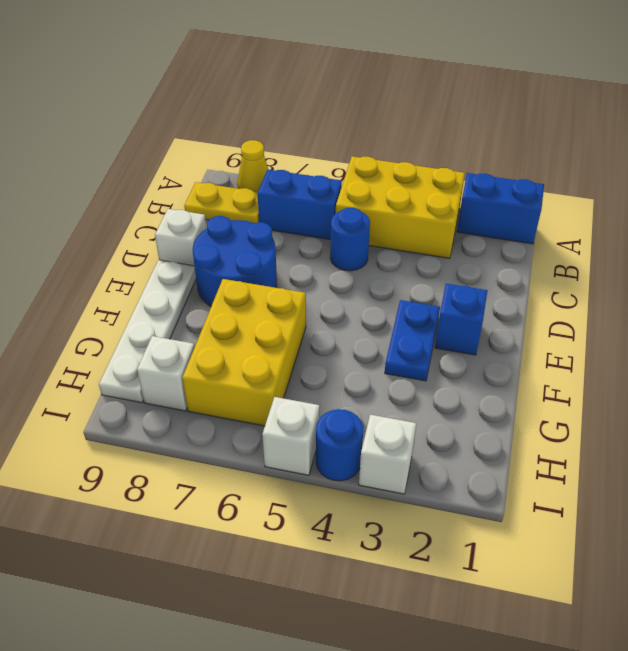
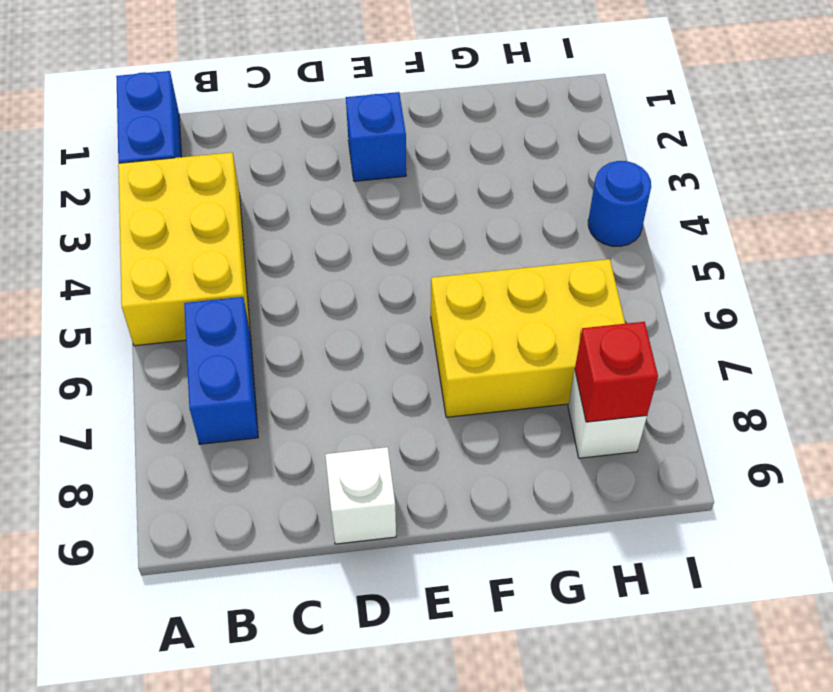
red brick H8 level 2 -> none
none -> yellow cone A8 level 1
none -> yellow plate B8:B9 level 1
none -> blue round brick C5 level 1

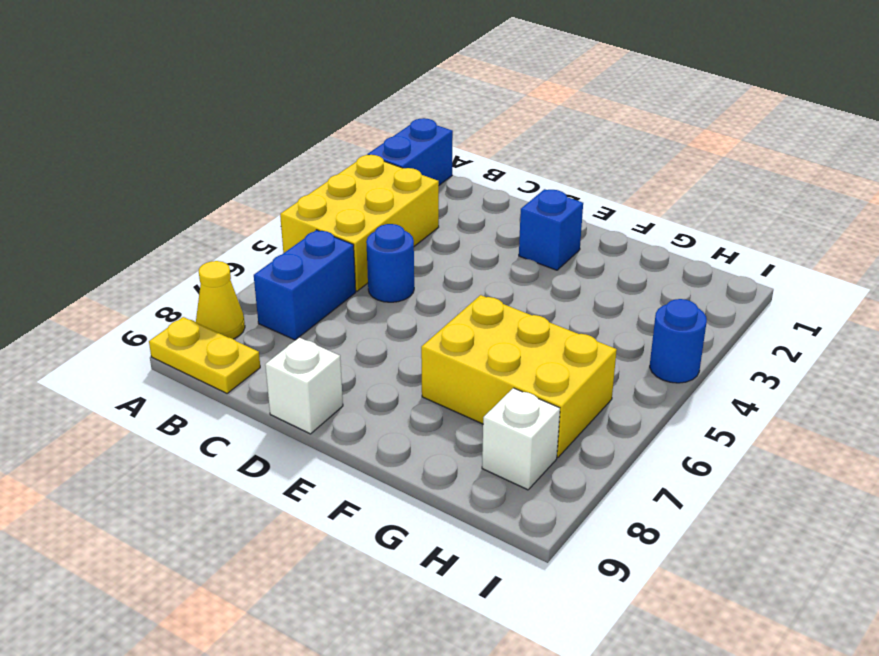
yellow plate A9:B9 level 1 -> yellow plate B8:B9 level 1
none -> blue round brick D7:E8 level 1
none -> blue plate E3:F3 level 1
none -> white plate E9:H9 level 1

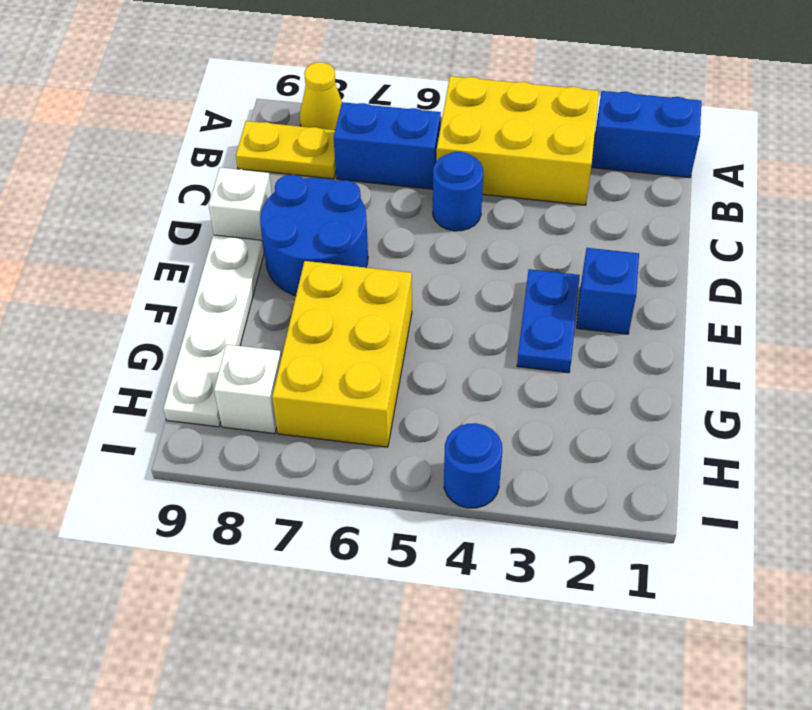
none -> white brick I3 level 1
none -> white brick I5 level 1

